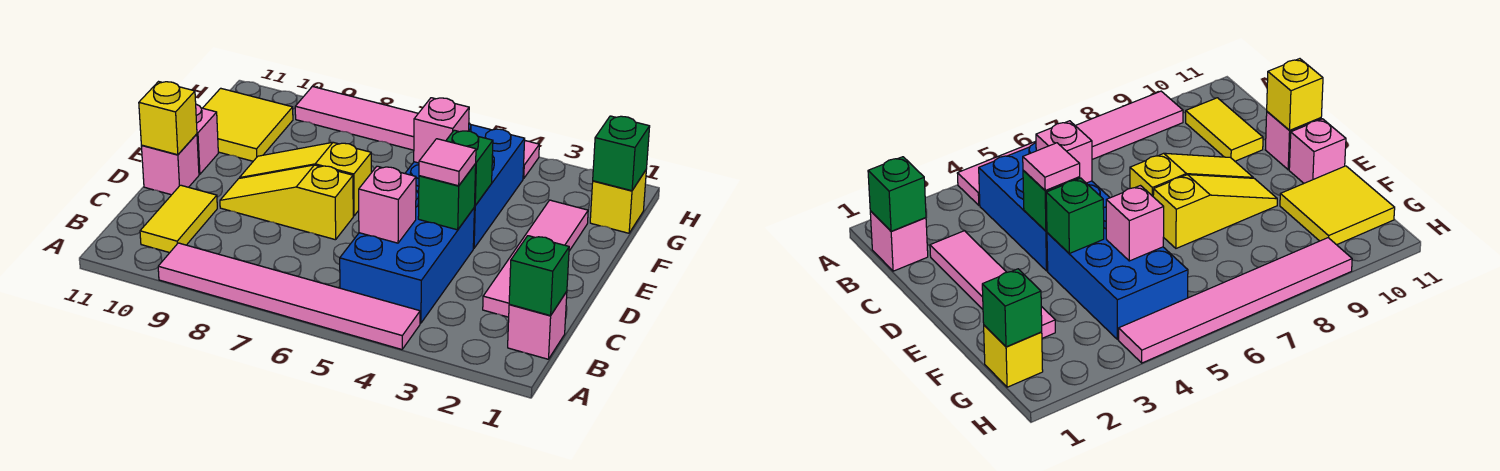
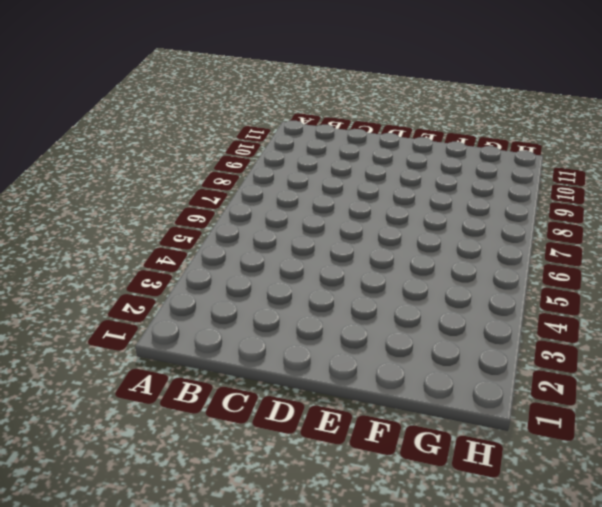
none -> pink tile A4:A9 level 1
none -> pink brick B1 level 1
none -> blue brick B4:D5 level 1

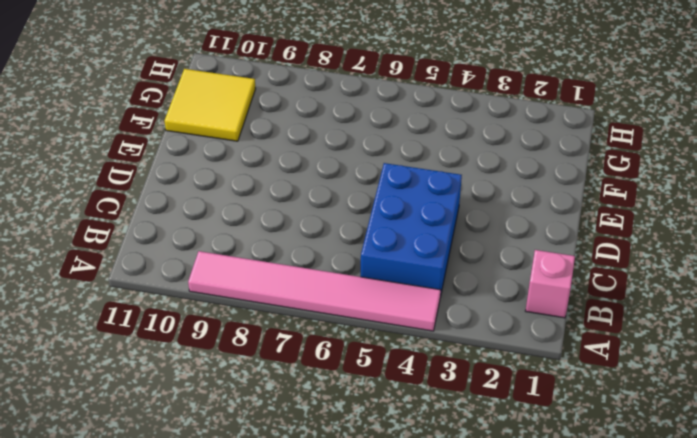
none -> yellow tile B10:C10 level 1
none -> pink tile C2:F2 level 1
none -> yellow slope D7:D9 level 1 top 7

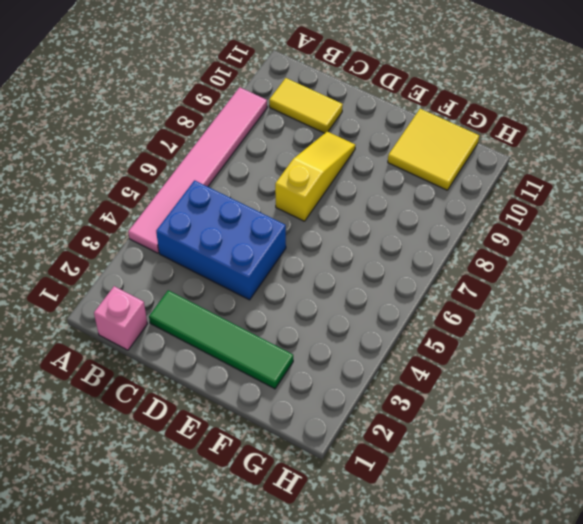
green tile C2:F2 level 1 -> pink tile C2:F2 level 1
none -> pink brick D11 level 1
none -> blue brick E4:G5 level 1
none -> yellow slope E7:E9 level 1 top 7

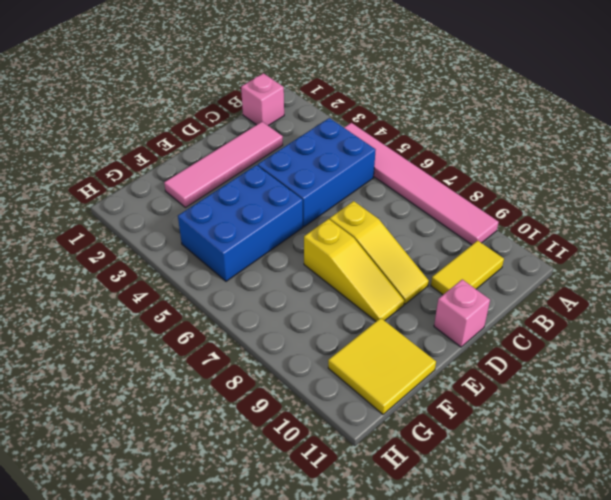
none -> pink brick E11 level 1
none -> yellow brick G1 level 1
none -> pink tile H4:H9 level 1

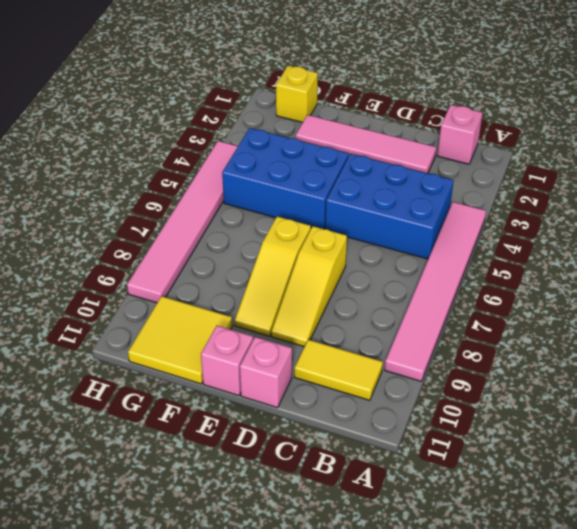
none -> green brick B1 level 2
none -> pink brick C5 level 2
none -> green brick D4 level 2

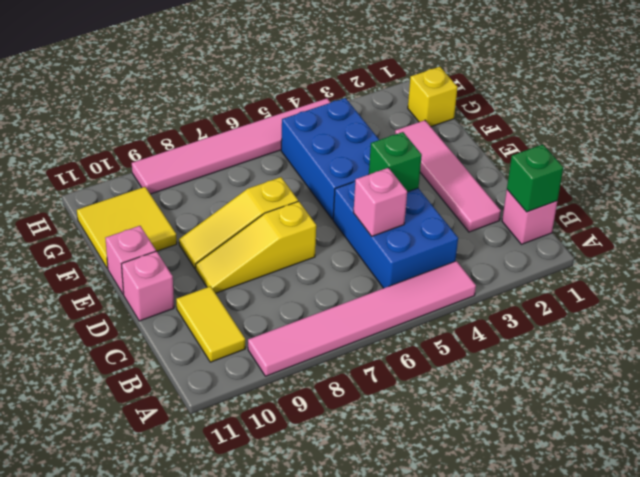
none -> yellow brick D11 level 2
none -> green brick E4 level 2
none -> pink brick F5 level 2

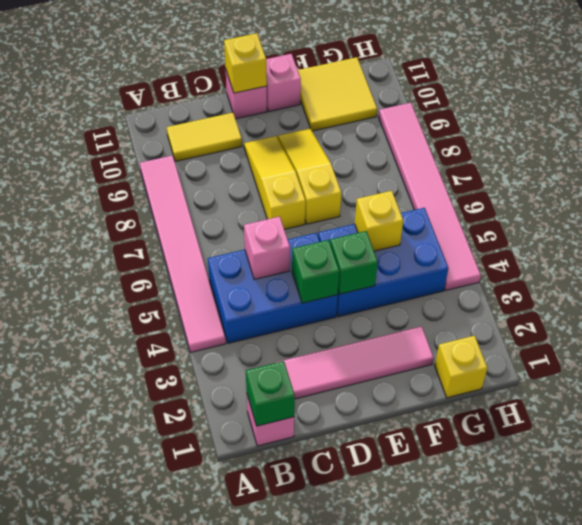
yellow brick F5 level 2 -> pink brick F5 level 2
none -> green brick G1 level 2
none -> pink tile D4 level 3

